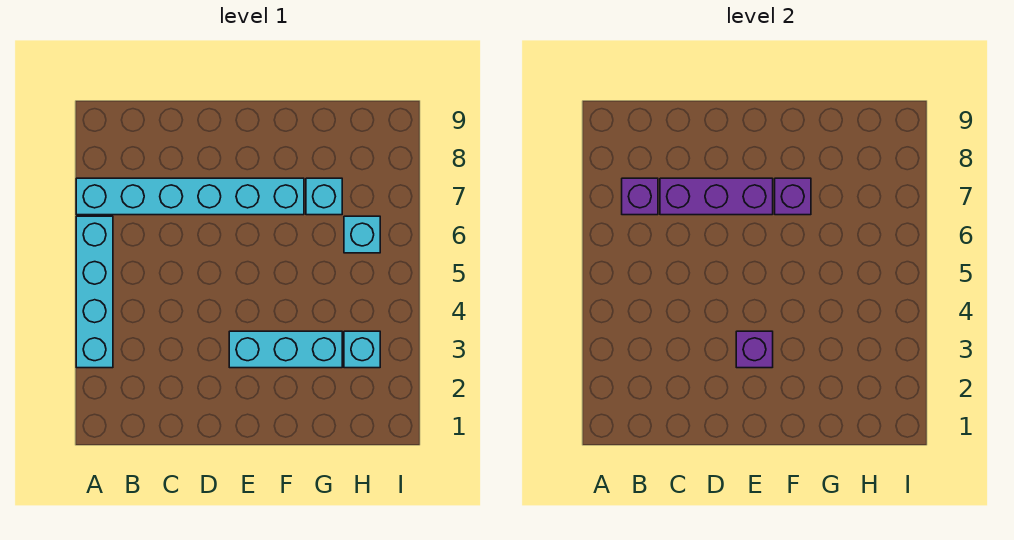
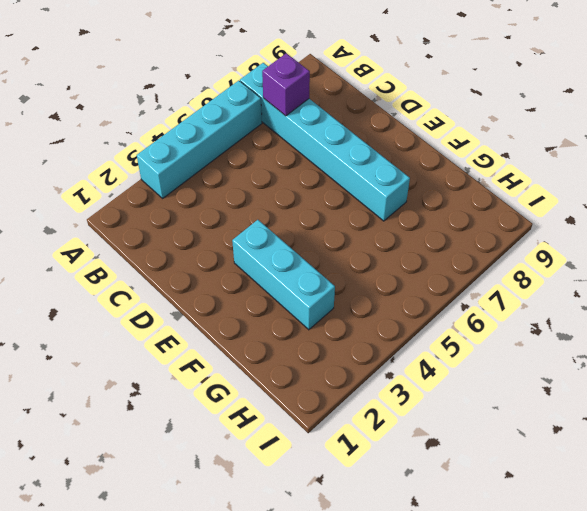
none -> cyan brick G7 level 1
none -> cyan brick H3 level 1

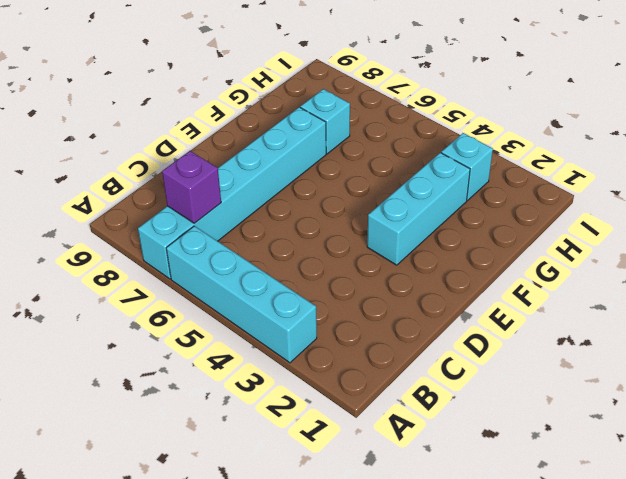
none -> cyan brick H6 level 1
none -> purple brick C7:E7 level 2

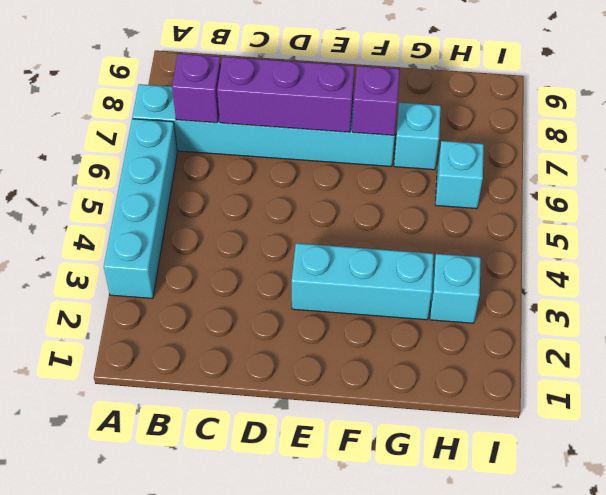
none -> purple brick E3 level 2

